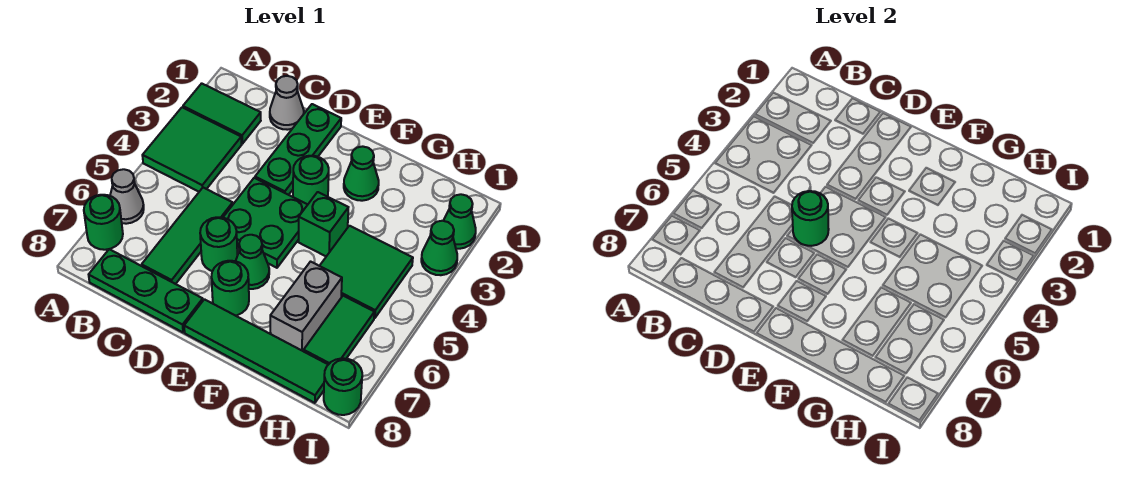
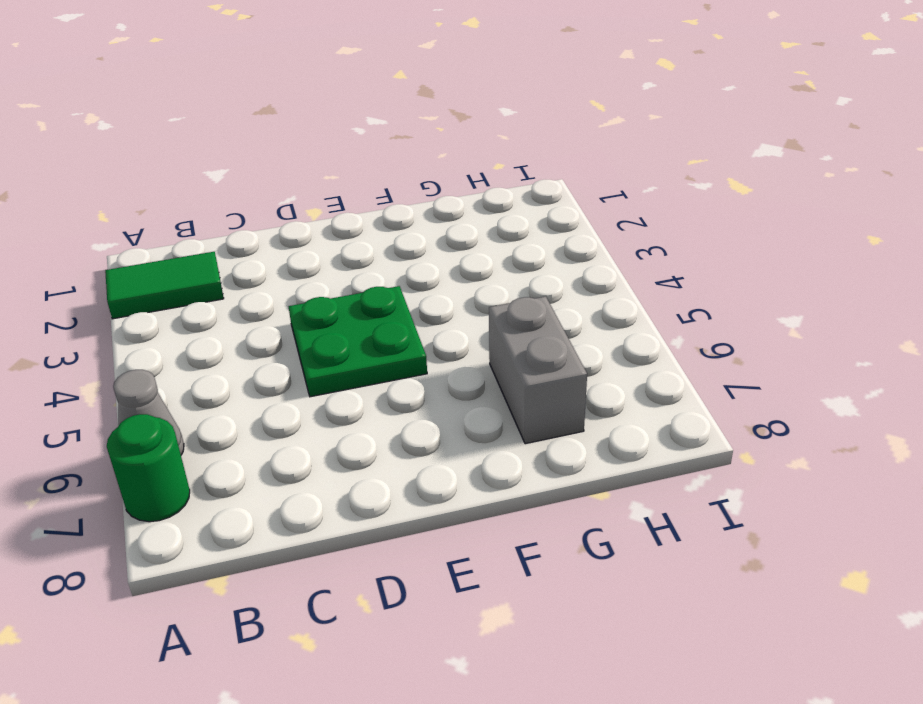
none -> green tile A3:B4 level 1
none -> green plate B8:D8 level 1
none -> grey cone C1 level 1

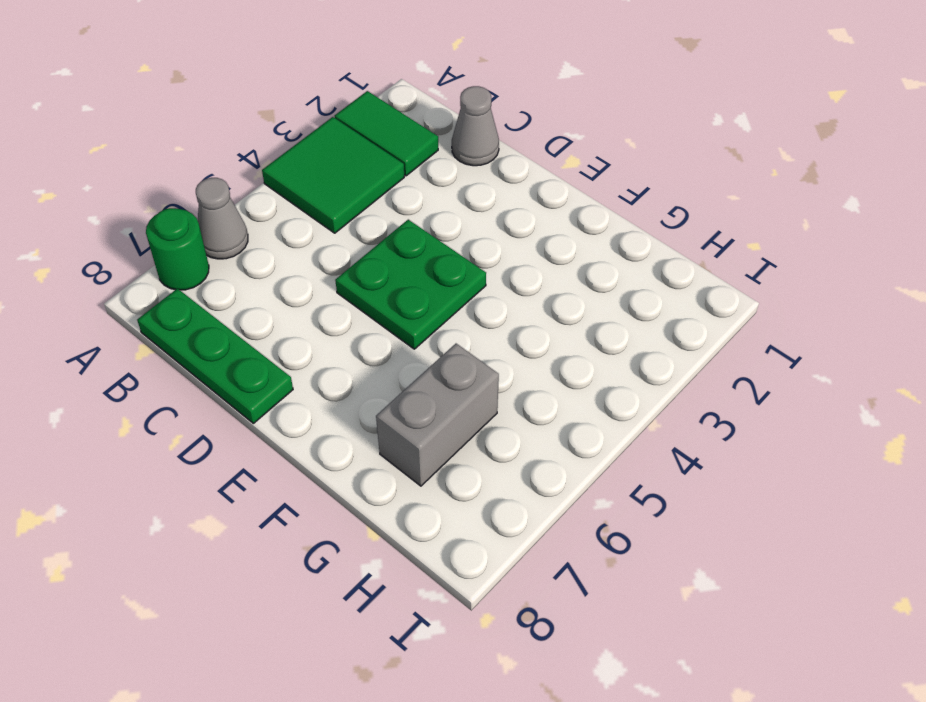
none -> green tile C5:C7 level 1
none -> green plate D1:D3 level 1
none -> green round brick D6 level 1

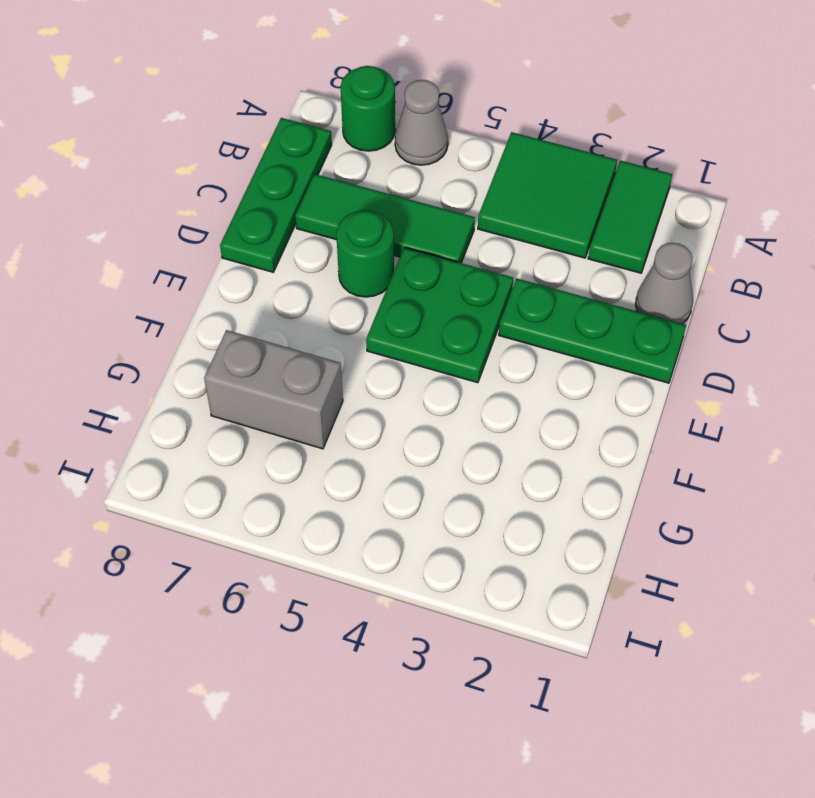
none -> green round brick E3 level 1
none -> green cone E6 level 1
none -> green round brick E7 level 1

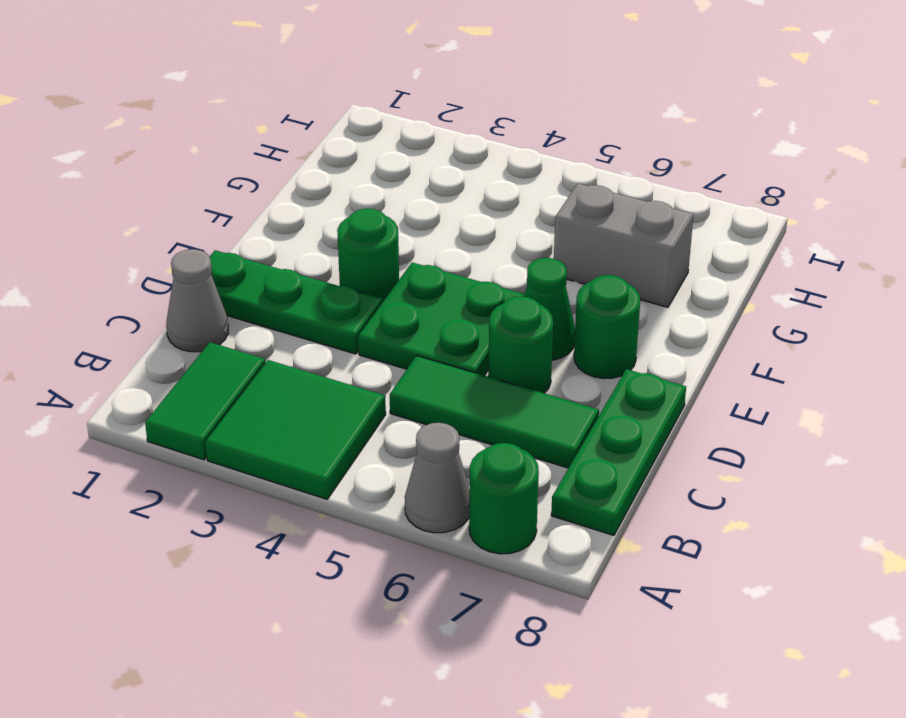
none -> green tile E8:H8 level 1
none -> green cone F2 level 1
none -> green brick F4 level 1

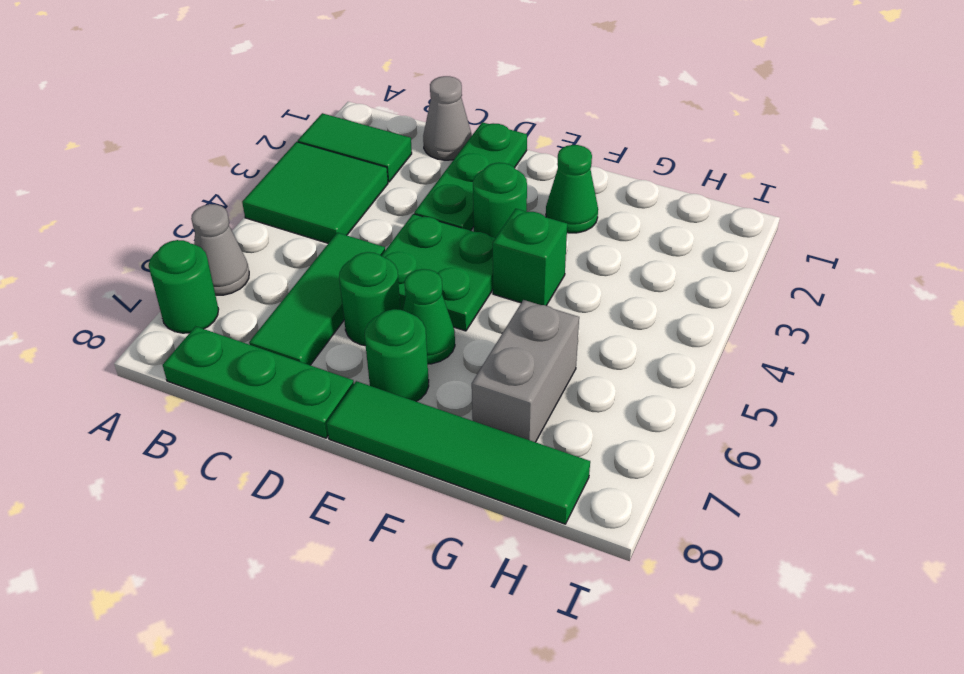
none -> green tile G4:H5 level 1
none -> green tile H6:H7 level 1
none -> green cone I2 level 1

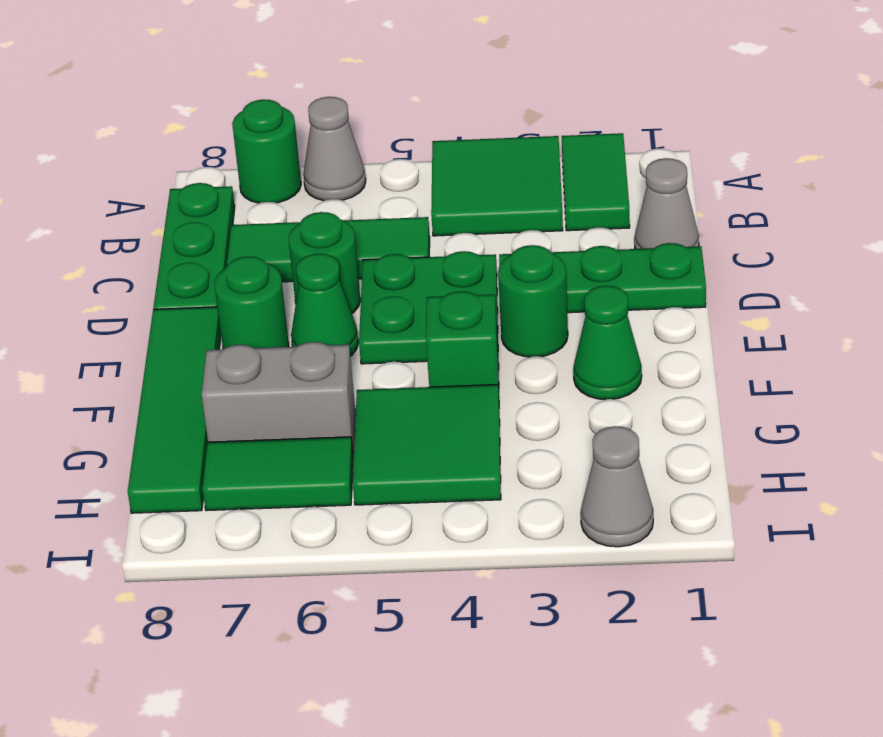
grey cone I2 level 1 -> green cone I2 level 1
none -> green cone I3 level 1
none -> green round brick I8 level 1
none -> green round brick D5 level 2

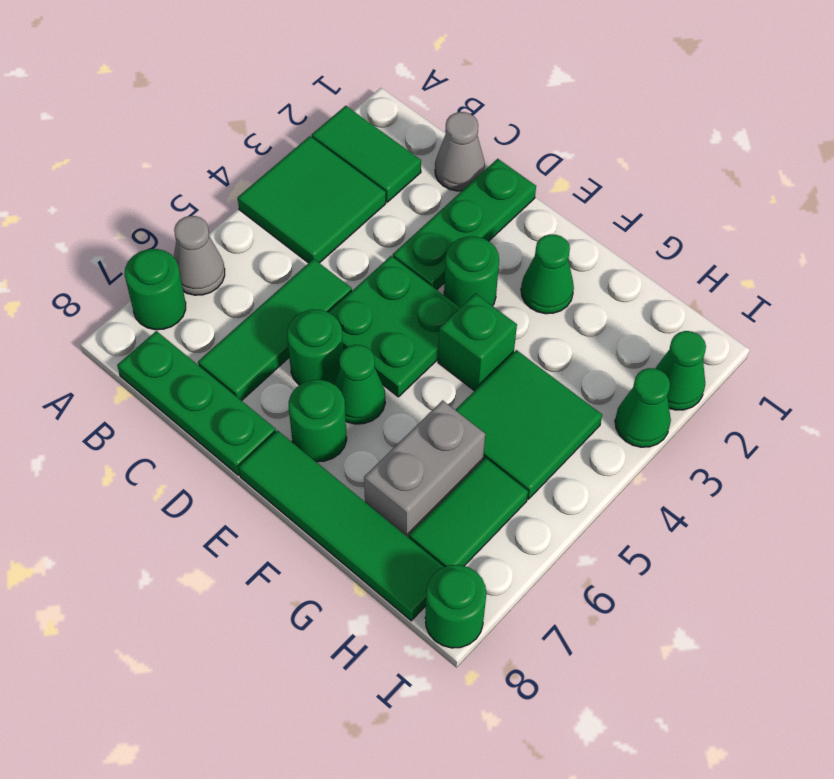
none -> green round brick D5 level 2

